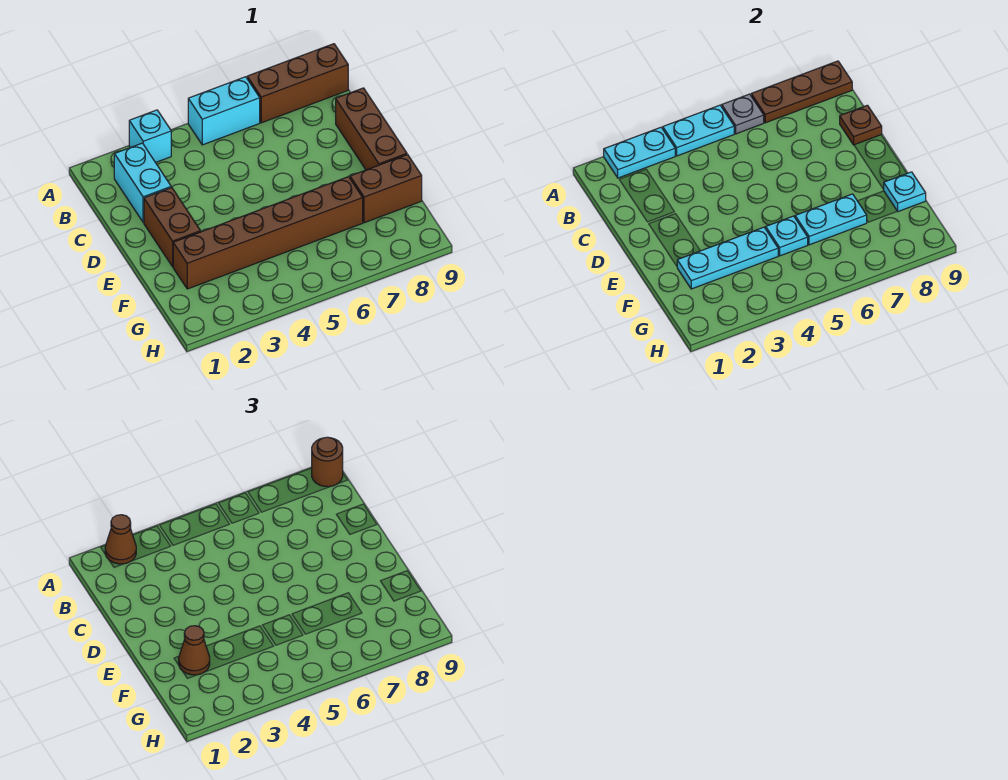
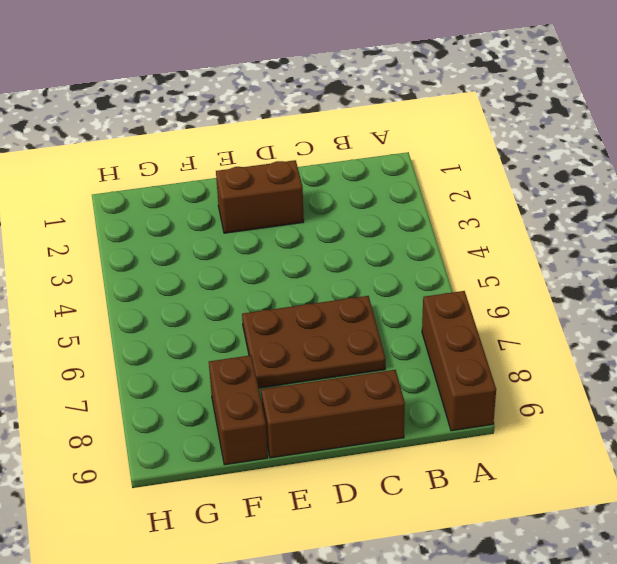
brown plate C6:E7 level 1 -> none
none -> cyan brick A3 level 1
none -> cyan brick A5:A6 level 1
none -> cyan brick B2:C2 level 1

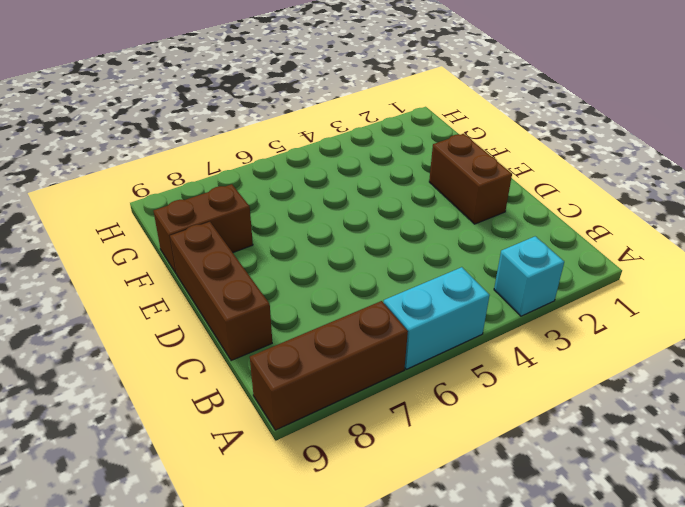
none -> cyan brick B2:C2 level 1
none -> brown brick F2:F7 level 1
none -> cyan plate A2:A3 level 2

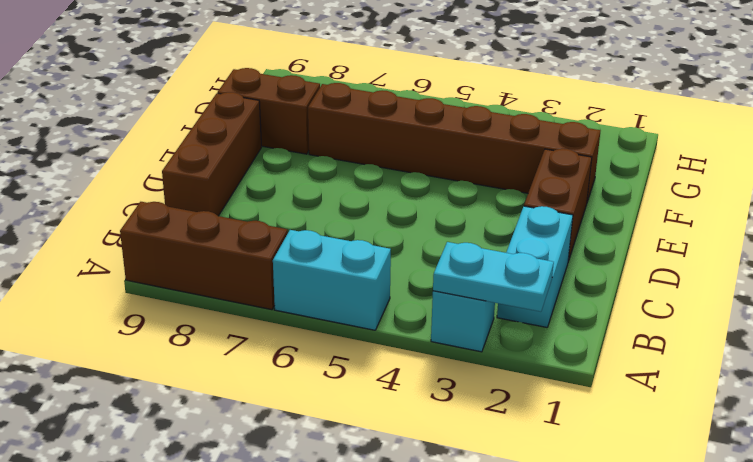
none -> cyan plate A4:A5 level 2
none -> grey plate A6 level 2
none -> brown plate A7:A9 level 2

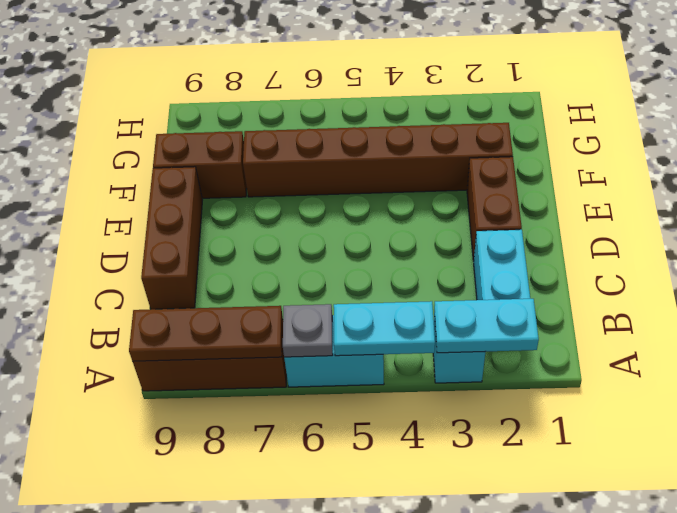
none -> brown plate C9 level 2
none -> cyan plate F2:F4 level 2
none -> cyan plate F5 level 2

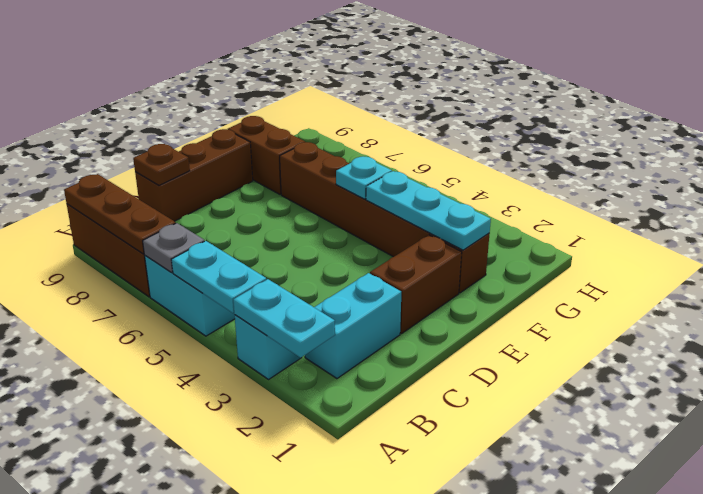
none -> cyan plate F6:F7 level 2
none -> cyan plate F9 level 2
none -> brown cone A2 level 3

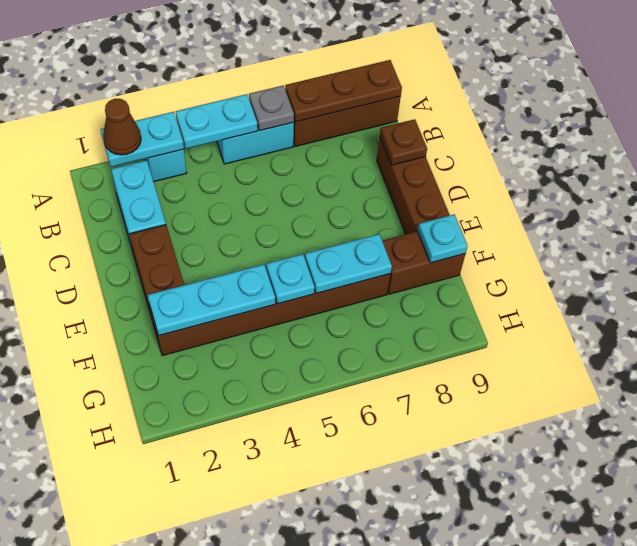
none -> brown round brick A9 level 3
none -> brown cone F2 level 3

